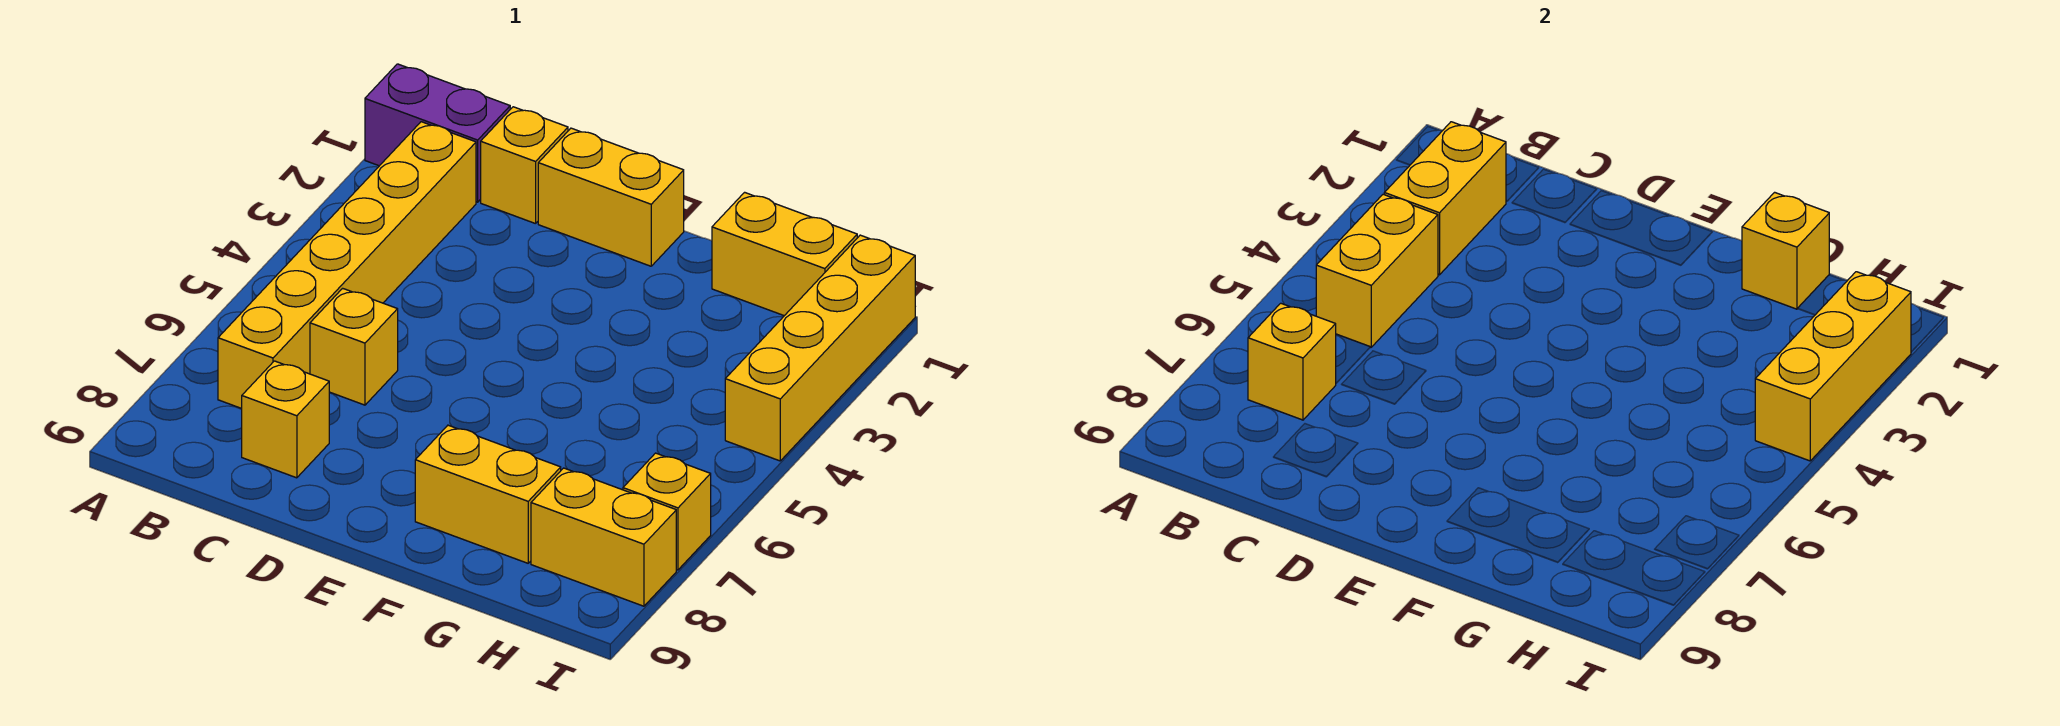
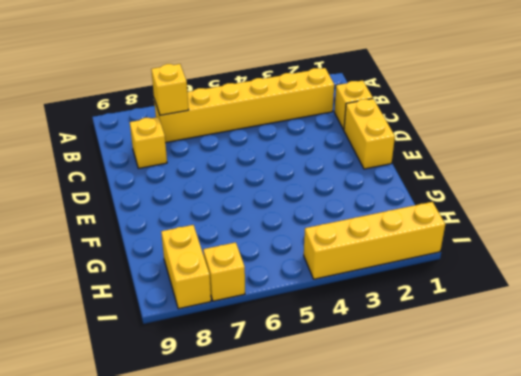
none -> purple brick A1:B1 level 1
none -> yellow brick C6 level 1
none -> yellow brick F8:G8 level 1

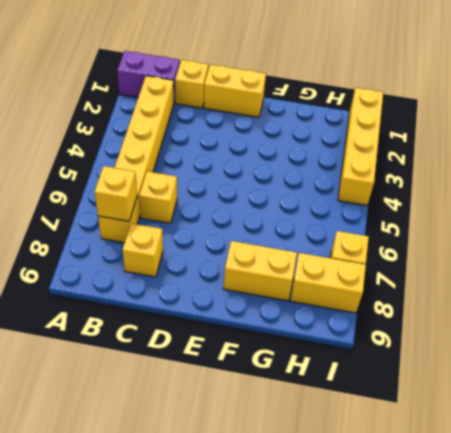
none -> yellow brick G1:H1 level 1
none -> yellow brick B2:B3 level 2
none -> yellow brick B4:B5 level 2

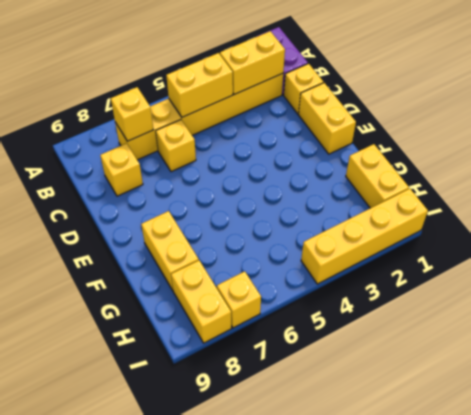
none -> yellow brick G1 level 2
none -> yellow brick I2:I4 level 2

